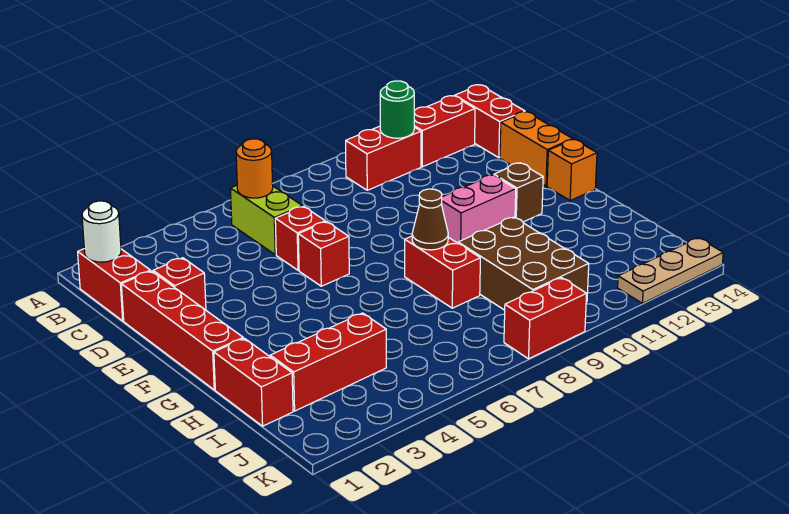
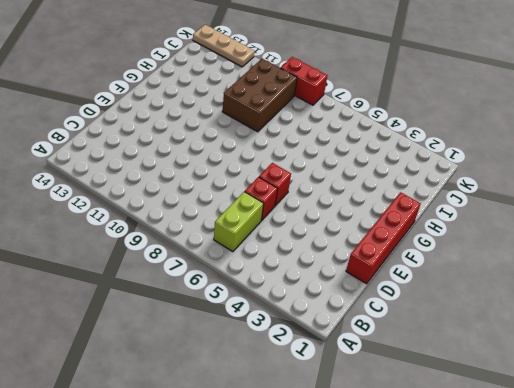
none -> red brick B1:C1 level 1
none -> red brick B10:B11 level 1
none -> red brick B12:B13 level 1

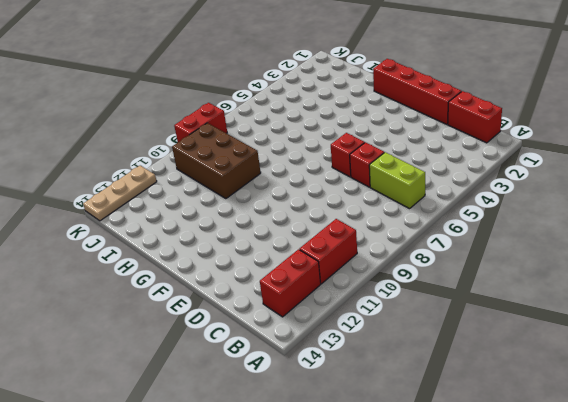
none -> red brick B14:C14 level 1
none -> red brick D2 level 1
none -> orange brick D14:E14 level 1

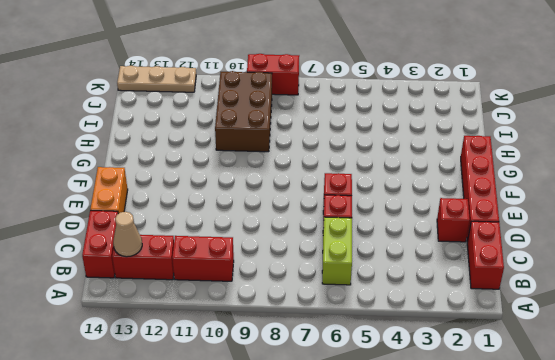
tan cone B13 level 2 -> none
none -> pink brick F10:F11 level 1
none -> brown brick F12 level 1
none -> orange brick F14 level 1

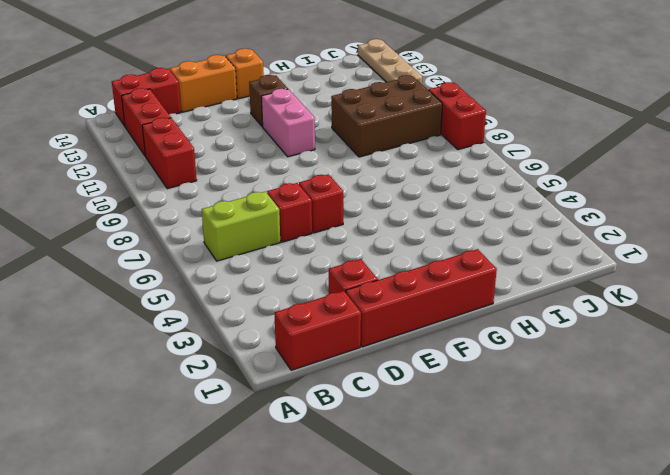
none -> red brick G8:H8 level 1
none -> red brick H1:I1 level 1
none -> red brick I2:I4 level 1

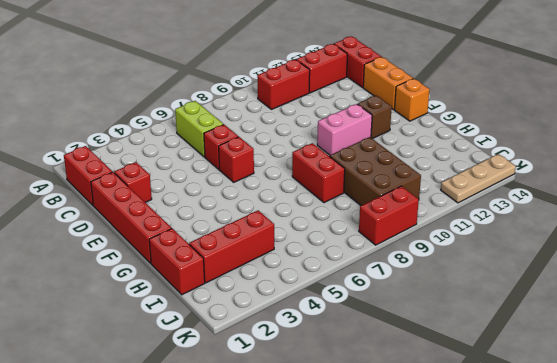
none -> white round brick B1 level 2
none -> orange round brick B6 level 2
none -> green round brick B11 level 2

